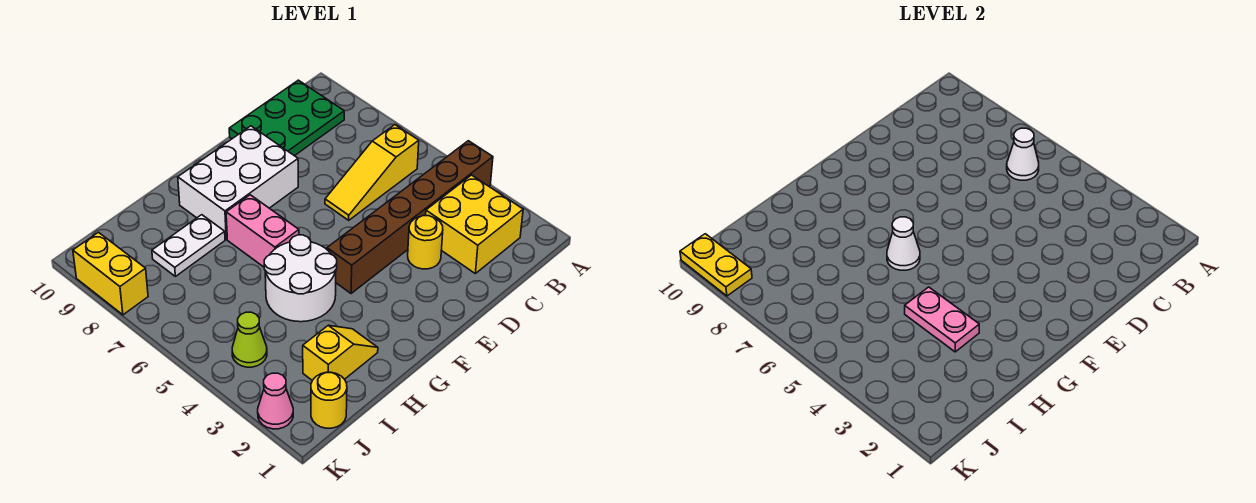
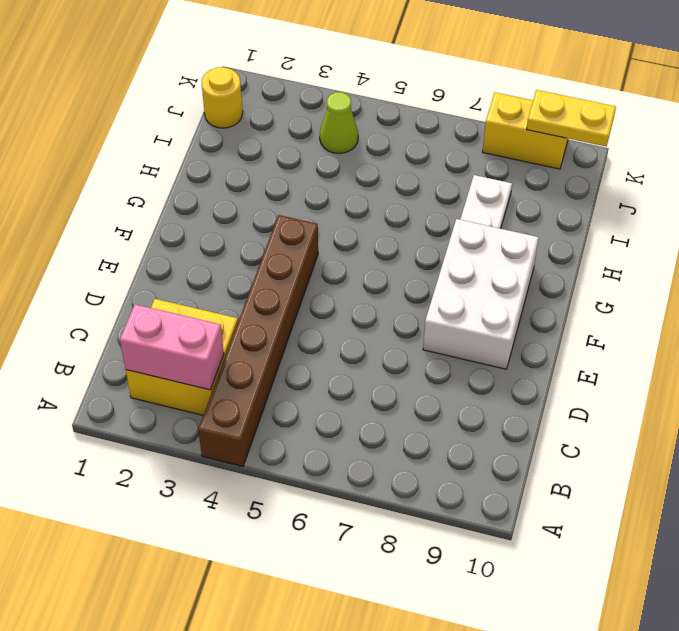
pink brick B2:B3 level 2 -> pink brick G6:G7 level 1
none -> yellow slope B6:D6 level 1 top B
none -> green plate B9:D10 level 1
none -> yellow round brick D3 level 1

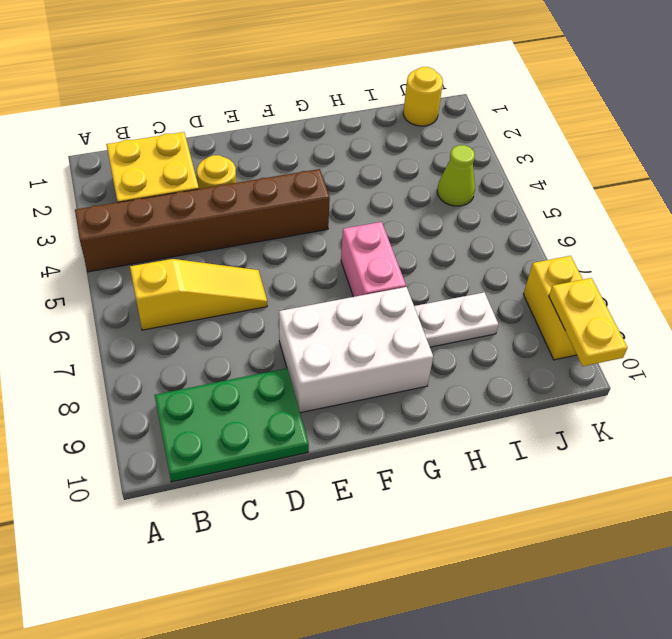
none -> white round brick G4:H5 level 1
none -> yellow slope H2:I2 level 1 top I
none -> pink cone K2 level 1

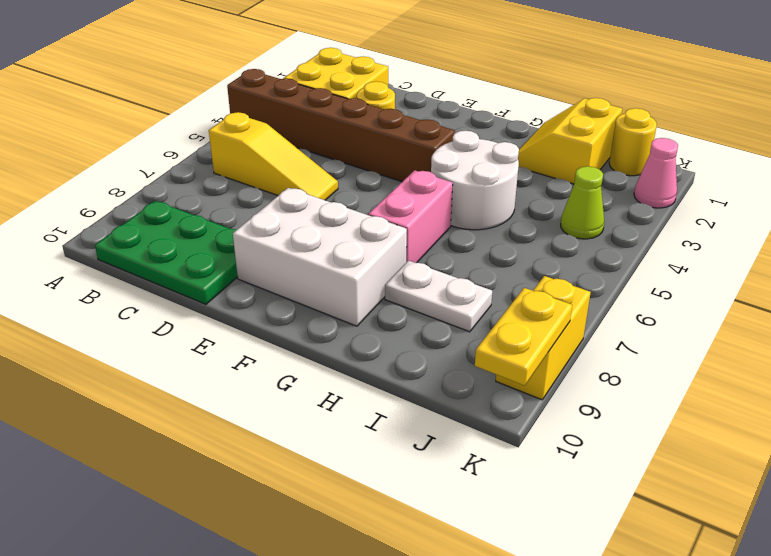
yellow slope H1:I2 level 1 top I -> yellow slope H2:I2 level 1 top I
none -> white cone B6 level 2
none -> white cone G6 level 2
none -> pink plate H3:H4 level 2

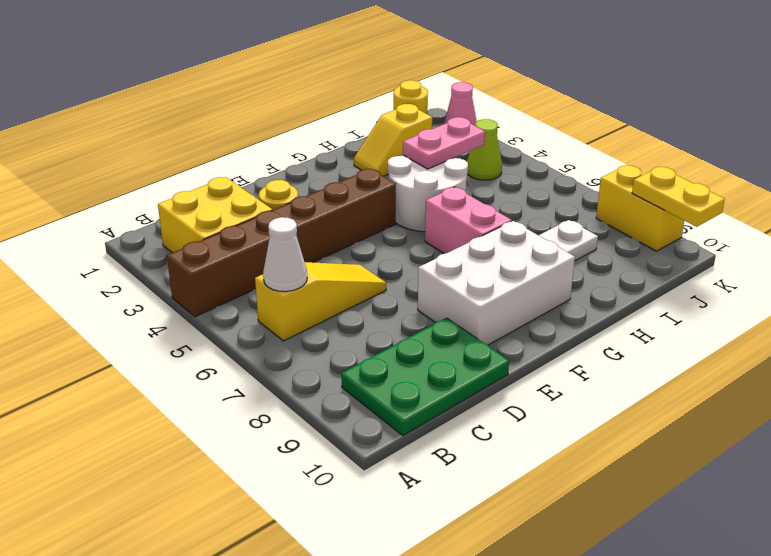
pink plate H4:I4 level 2 -> pink plate H3:H4 level 2
none -> white cone G6 level 2

